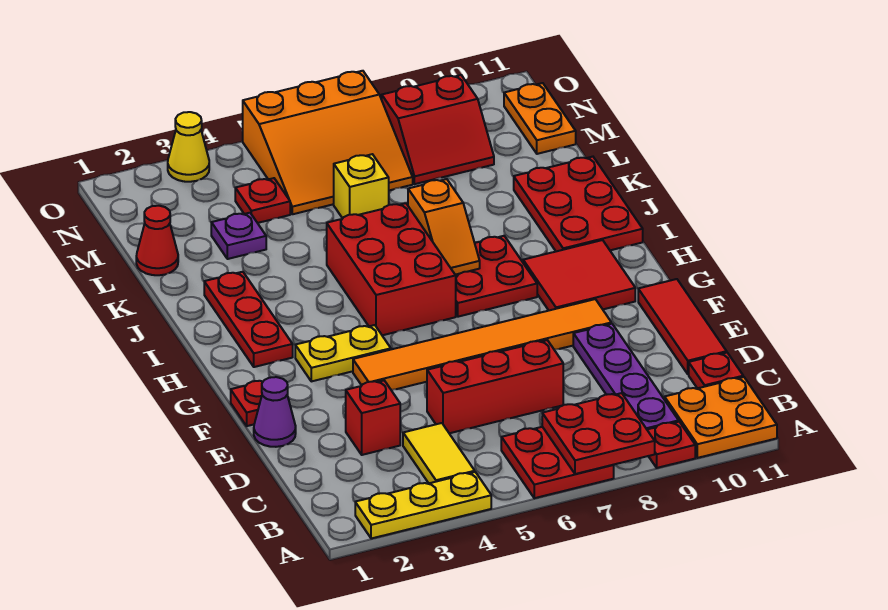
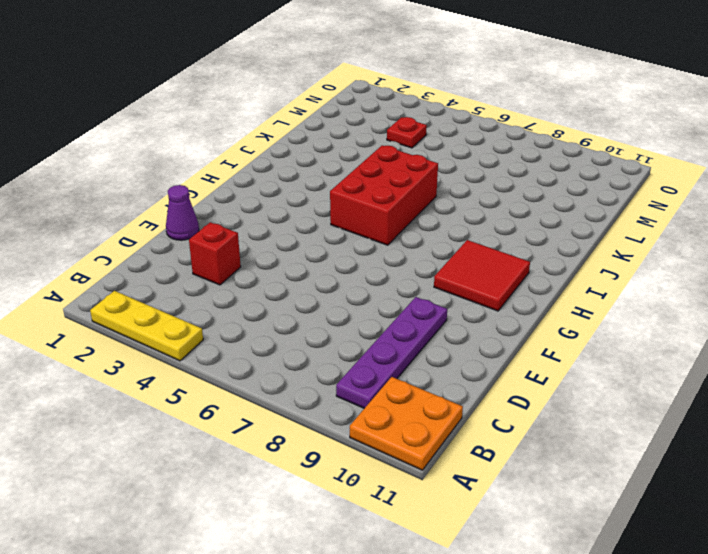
none -> red plate A6:B7 level 1
none -> red plate A9 level 1
none -> yellow tile B4:C4 level 1

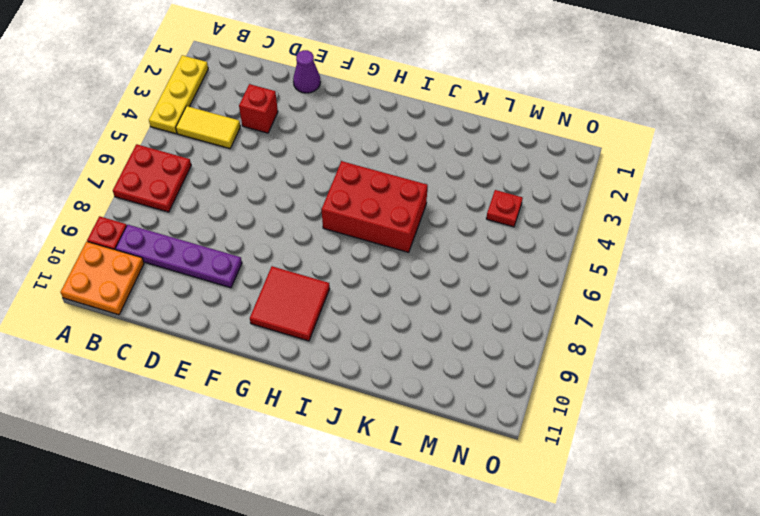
none -> red plate C11 level 1
none -> red brick D5:D7 level 1
none -> red tile D11:F11 level 1

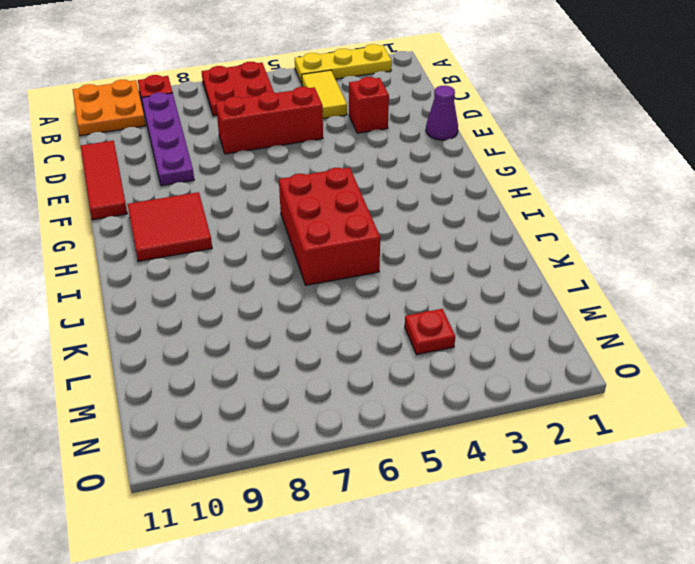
none -> red plate C11 level 1
none -> red plate F1 level 1
none -> orange tile F4:F9 level 1

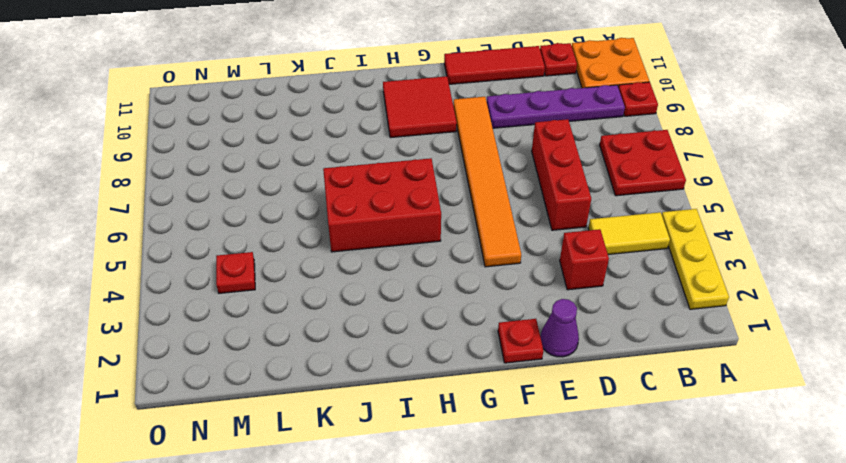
none -> yellow plate G3:G4 level 1
none -> red plate H2:J2 level 1
none -> red plate H7:I8 level 1

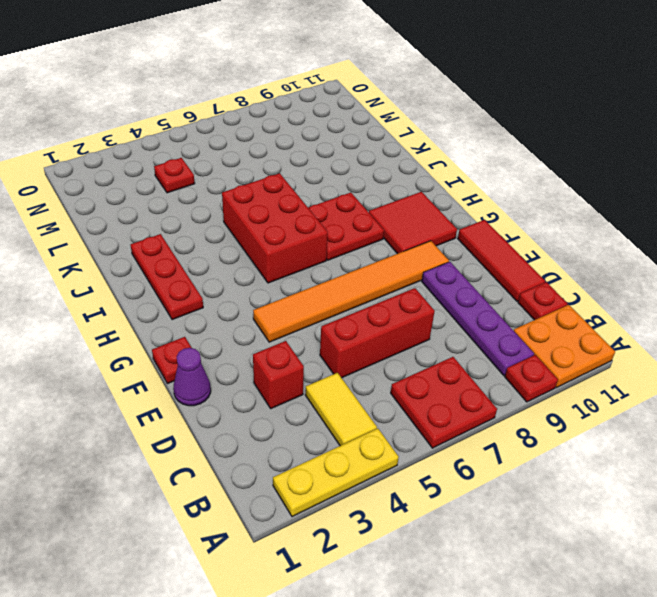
none -> yellow plate G3:G4 level 1
none -> red plate I10:K11 level 1
none -> red cone L1 level 1

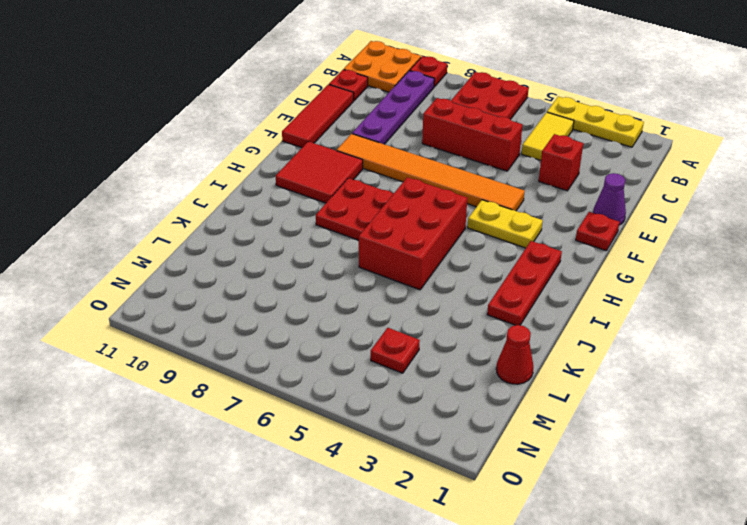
none -> red plate I10:K11 level 1
none -> purple plate L3 level 1
none -> yellow brick L6 level 1

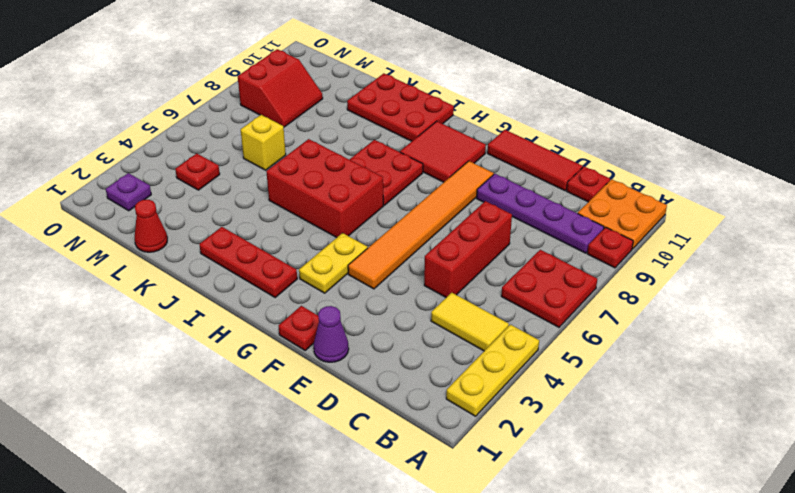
purple plate N2 level 1 -> purple plate L3 level 1
none -> red brick D3 level 1
none -> orange slope M5:O7 level 1 top O
none -> orange plate M11:N11 level 1

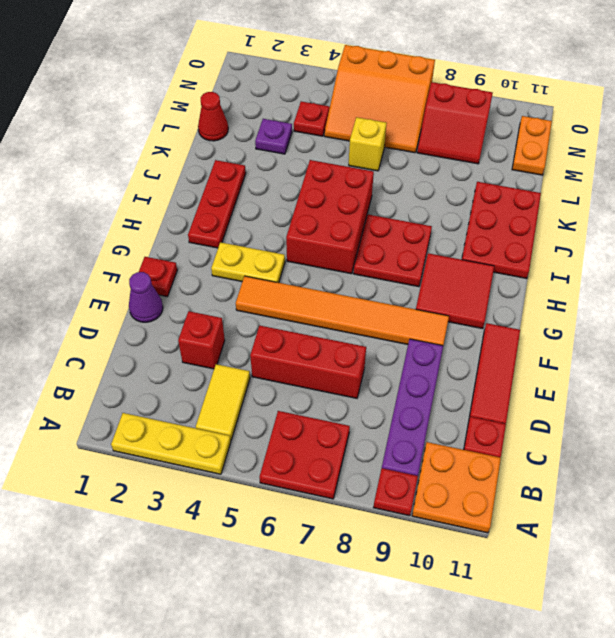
none -> yellow cone O3 level 1
none -> red plate A7:B8 level 2
none -> orange slope I7:J7 level 2 top J

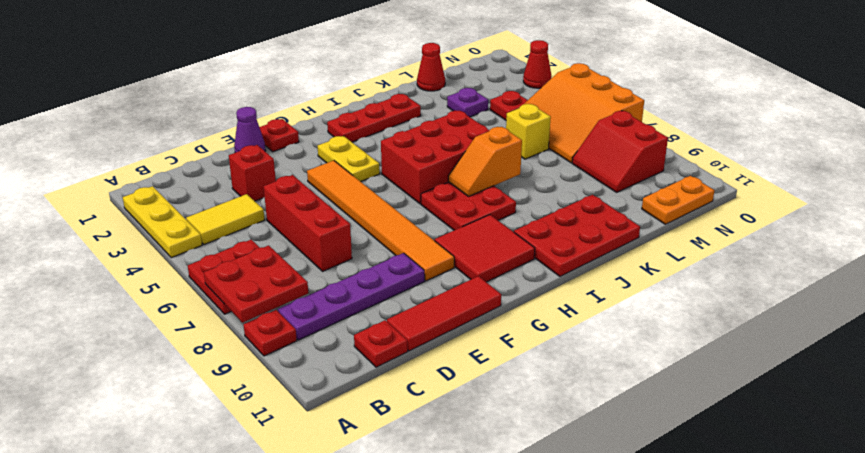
red cone O3 level 1 -> yellow cone O3 level 1
none -> orange plate A10:B11 level 1

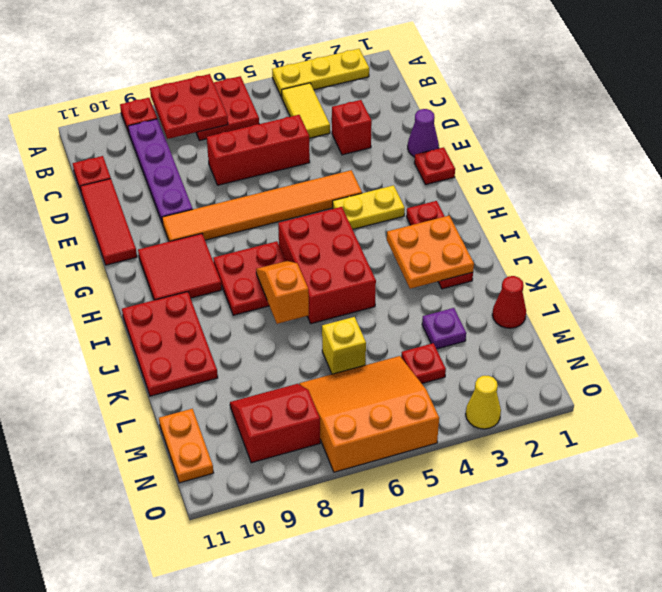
orange plate I2:J3 level 2 -> orange plate A10:B11 level 1

